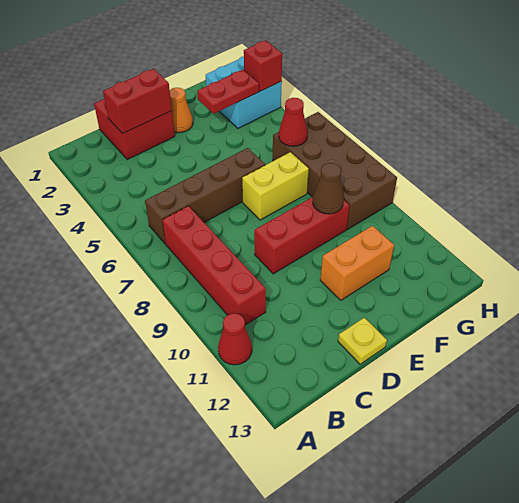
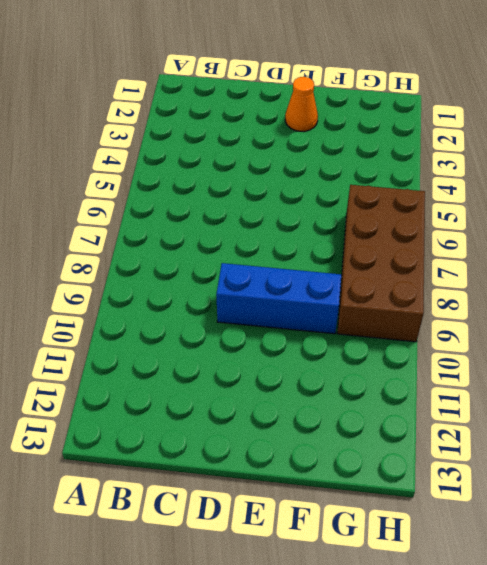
blue brick D9:F9 level 1 -> red brick D9:F9 level 1
none -> red cone A11 level 1
none -> brown brick B6:E6 level 1
none -> red brick B7:B10 level 1

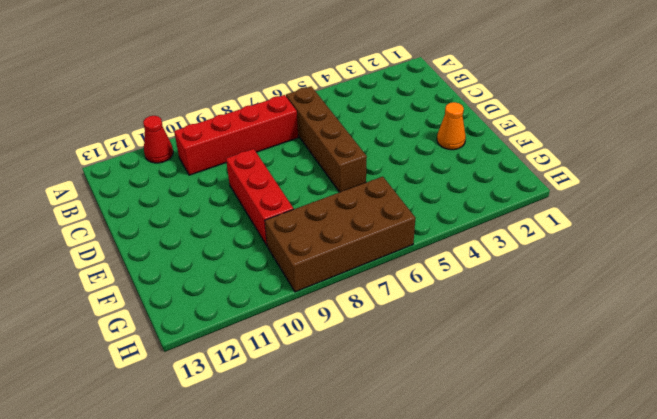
none -> red brick C1:D2 level 1
none -> yellow plate D13 level 1
none -> yellow brick E7:F7 level 1

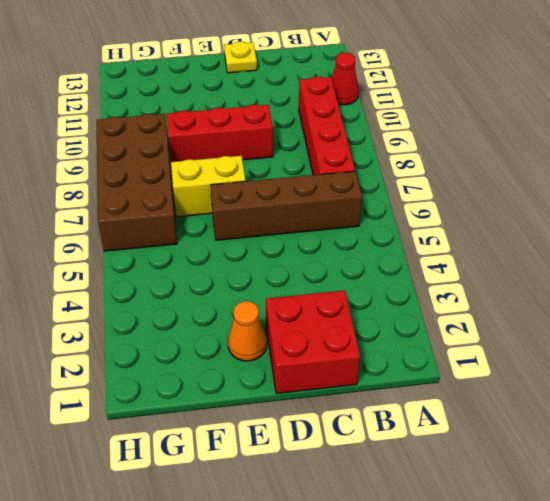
none -> orange brick E11:F11 level 1
none -> cyan brick G2:H3 level 1
none -> red brick C2:D2 level 2

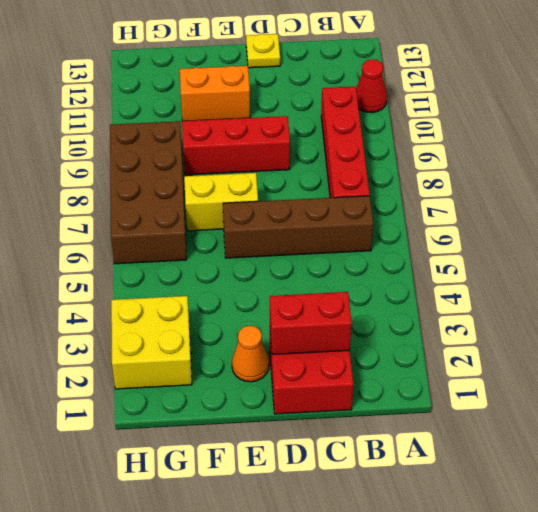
yellow brick G2:H3 level 1 -> cyan brick G2:H3 level 1
none -> red plate F3:G3 level 2
none -> brown cone F9 level 2
none -> red cone G6 level 2

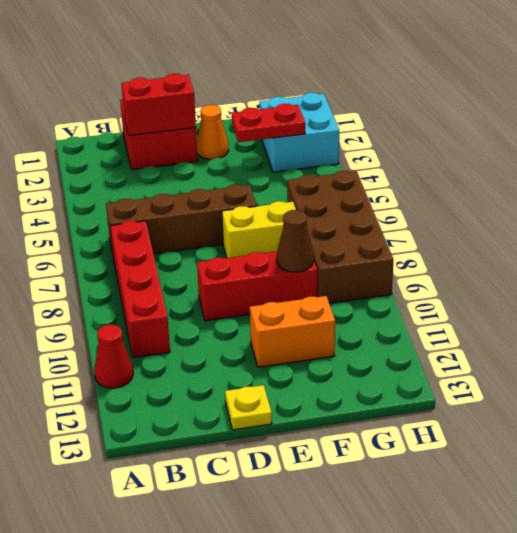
none -> red cone G6 level 2
none -> red brick H3 level 2

